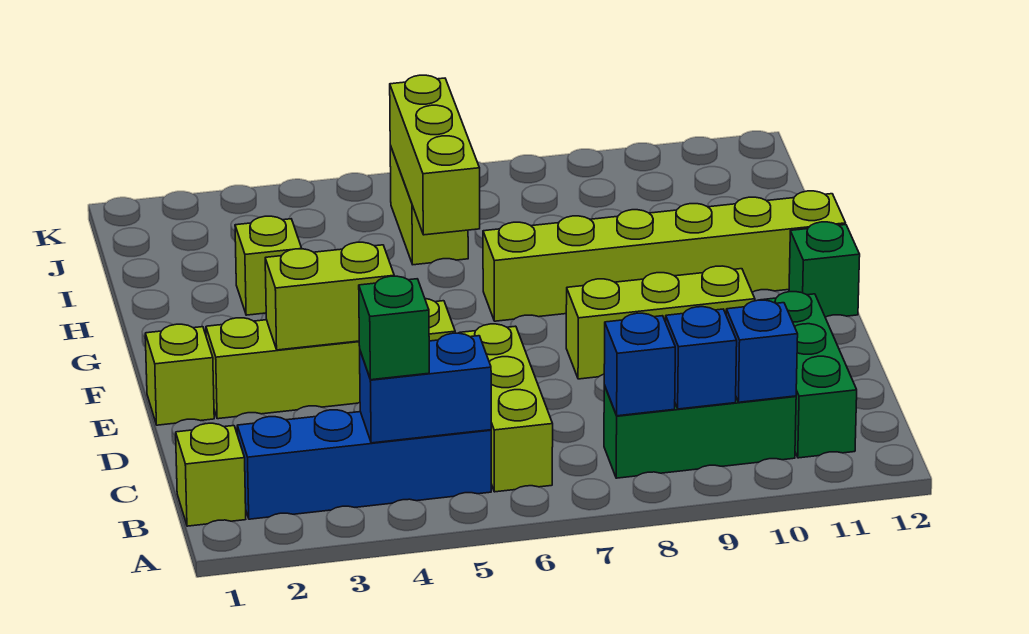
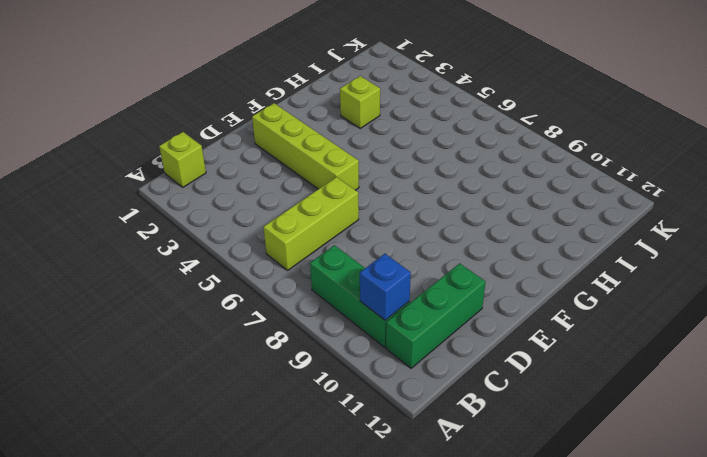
none -> blue brick B2:B5 level 1
none -> lime brick E1 level 1
none -> lime brick E8:E10 level 1

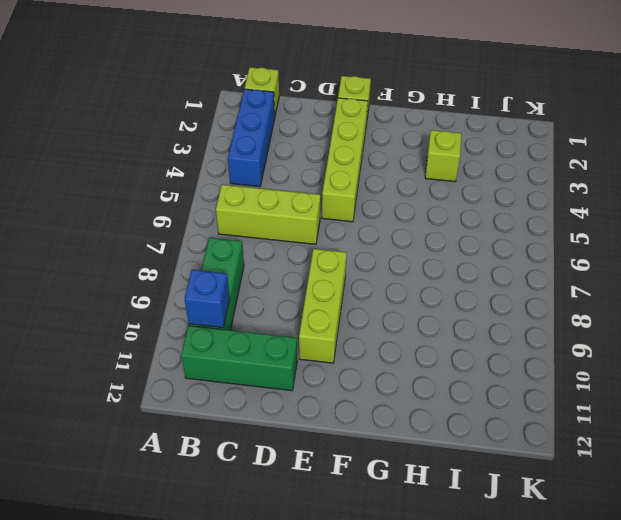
blue brick B2:B4 level 1 -> blue brick B2:B5 level 1
none -> green brick F12 level 1
none -> lime brick G7:G12 level 1
none -> lime brick I6:J6 level 1

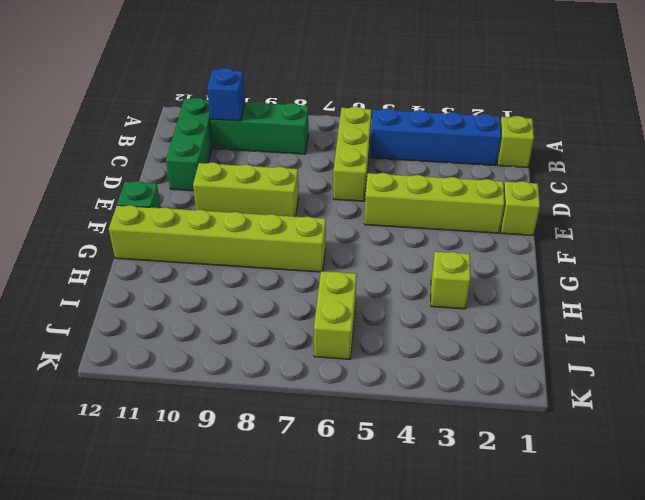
none -> blue brick B4:B5 level 2
none -> blue brick B8 level 2
none -> blue brick B9 level 2

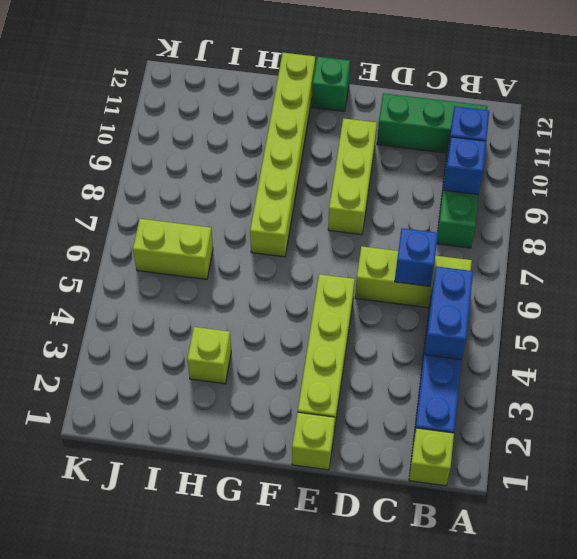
blue brick C6 level 2 -> blue brick B8 level 2
none -> lime brick E3:E4 level 2
none -> lime brick H6:J6 level 2
none -> green brick B4 level 3

